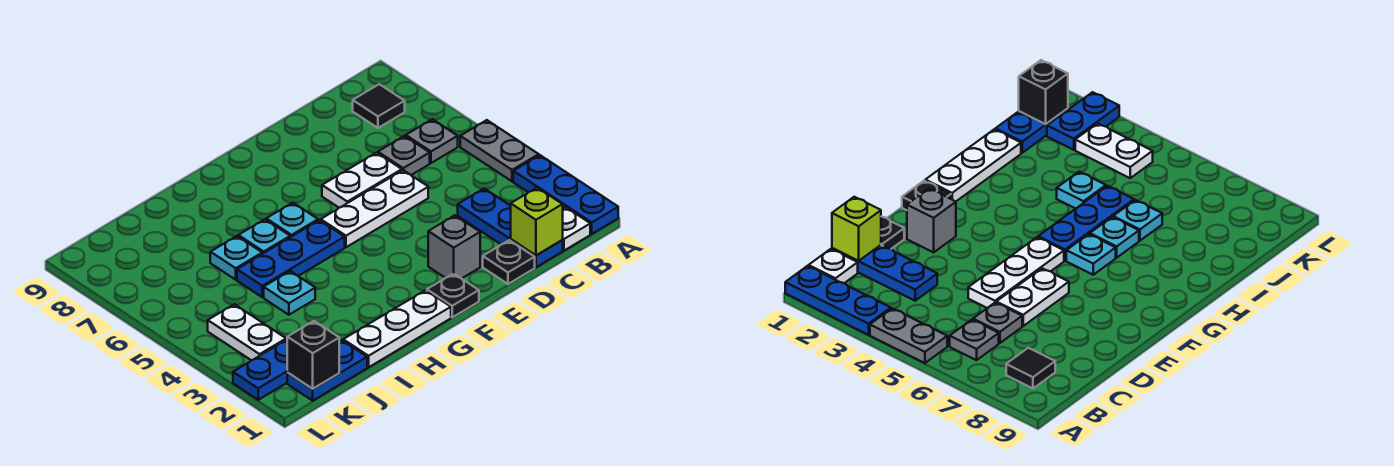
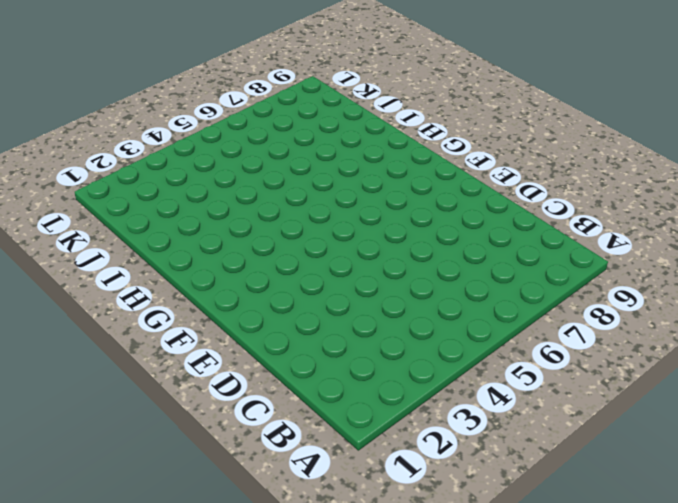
none -> blue plate A1:A3 level 1
none -> grey plate A4:A5 level 1
none -> white plate B1 level 1

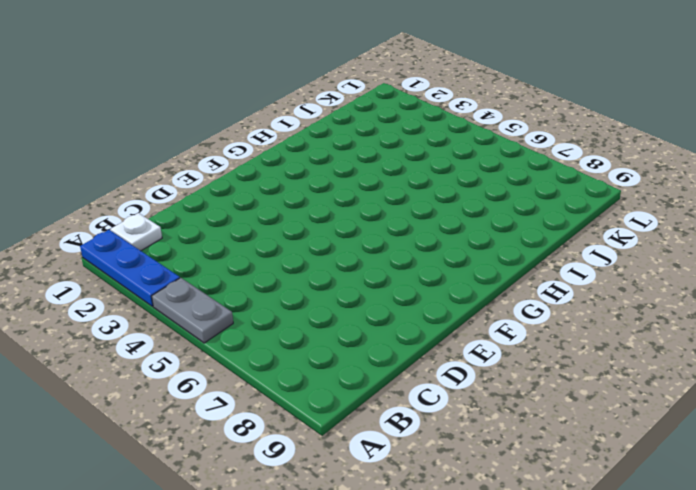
none -> grey plate B6 level 1
none -> black tile B8 level 1
none -> blue plate C1:C3 level 1

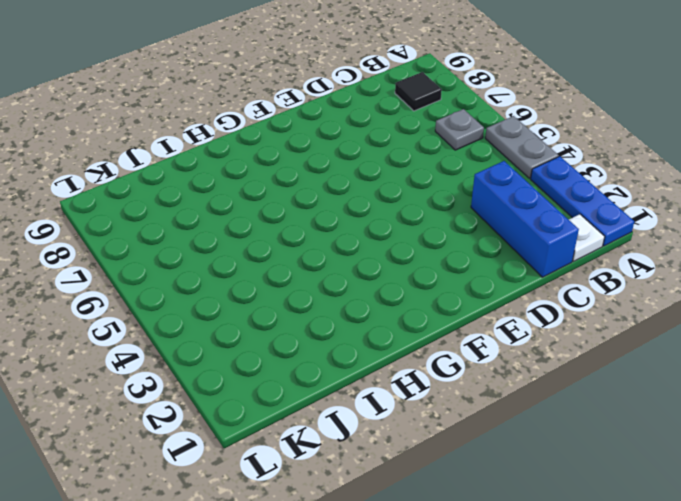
blue brick C1:C3 level 1 -> blue plate C1:C3 level 1
none -> grey plate C6 level 1
none -> black plate D1 level 1
none -> white plate D5:F5 level 1

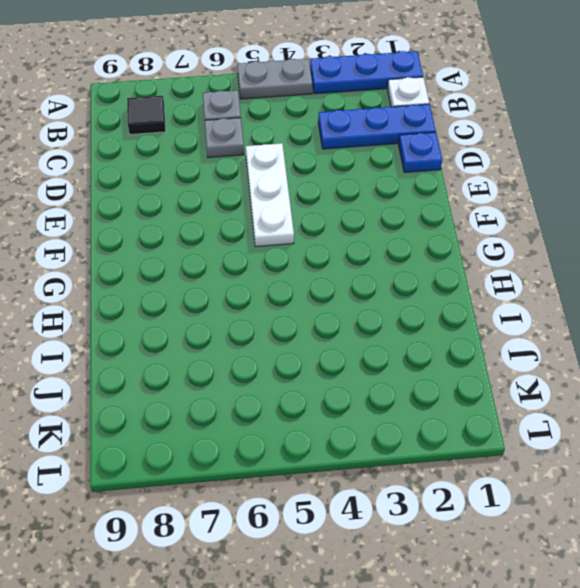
blue plate D1 level 1 -> black plate D1 level 1
none -> white plate D6:E6 level 1
none -> grey brick E2 level 1
none -> black plate F1 level 1

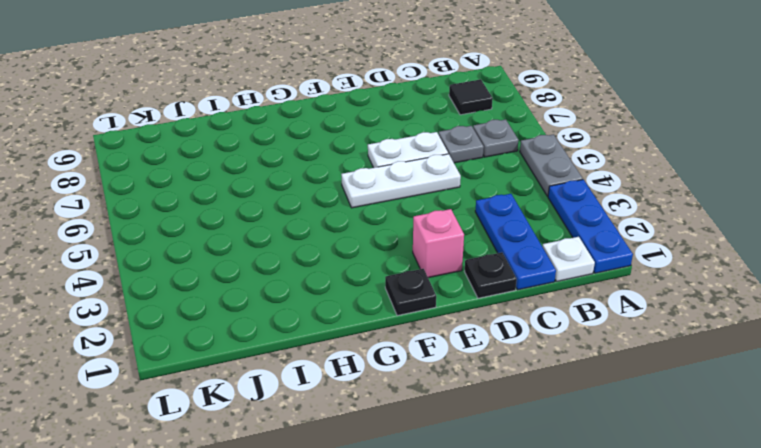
pink brick E2 level 1 -> grey brick E2 level 1
none -> white plate G1:I1 level 1
none -> blue plate G5:I5 level 1
none -> cyan plate G6 level 1

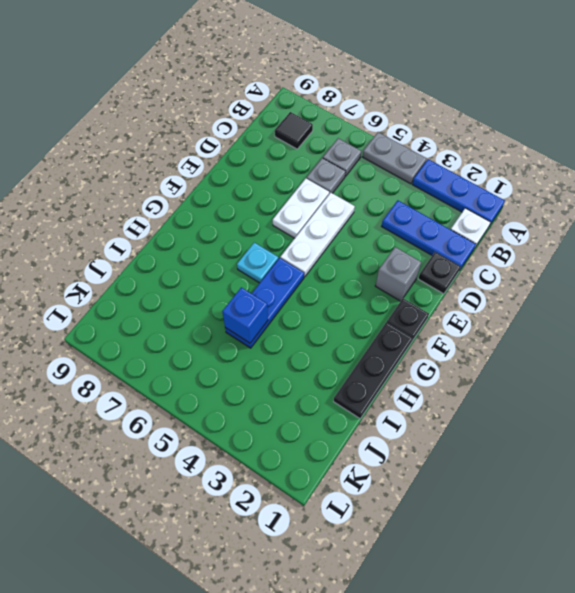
black plate G1:I1 level 1 -> white plate G1:I1 level 1
blue brick I5 level 2 -> none
none -> cyan plate H6 level 1
none -> cyan plate I4 level 1
none -> cyan plate I6 level 1

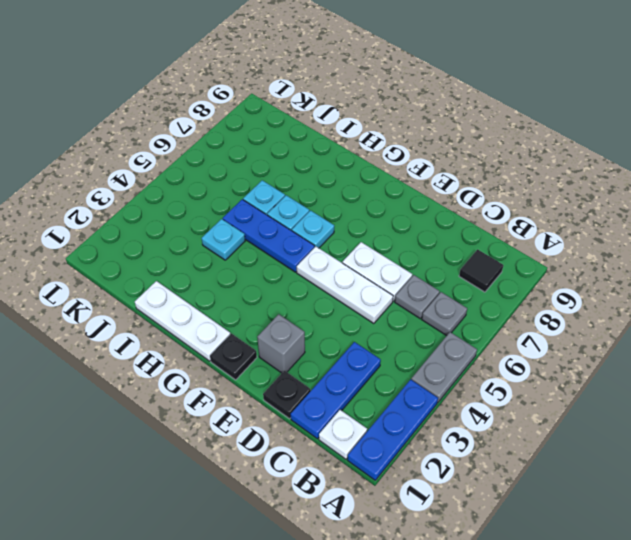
none -> blue plate J1:K1 level 1
none -> blue plate K2:L2 level 1
none -> white plate K3:K4 level 1

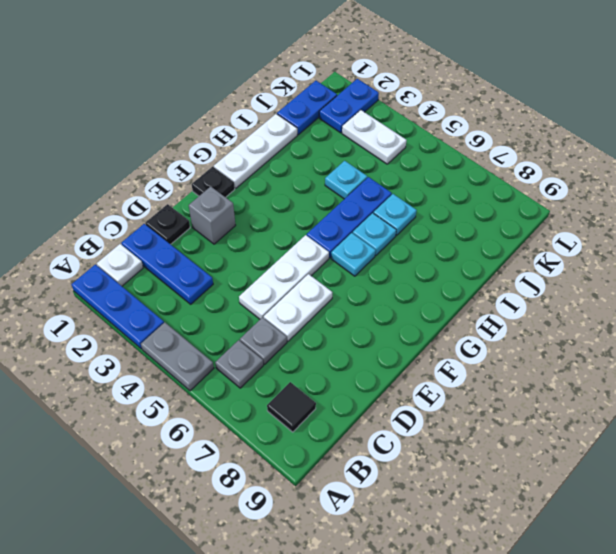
none -> lime brick C1 level 2
none -> black brick K1 level 2

